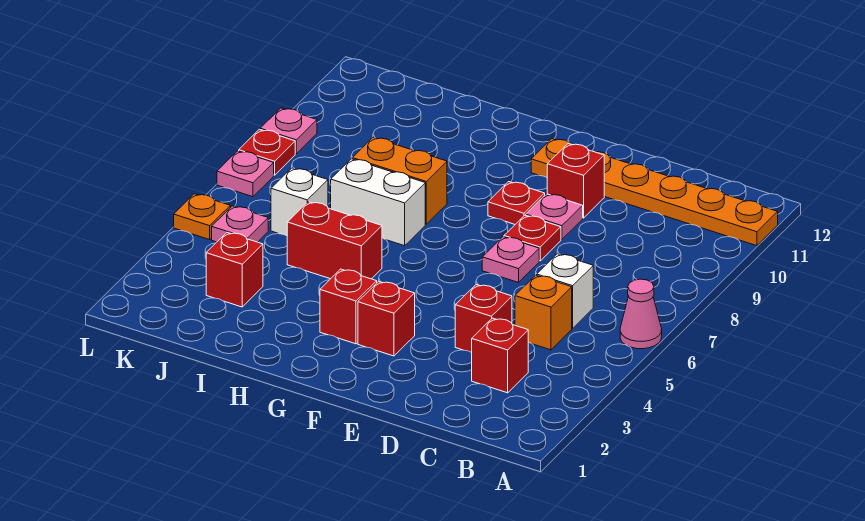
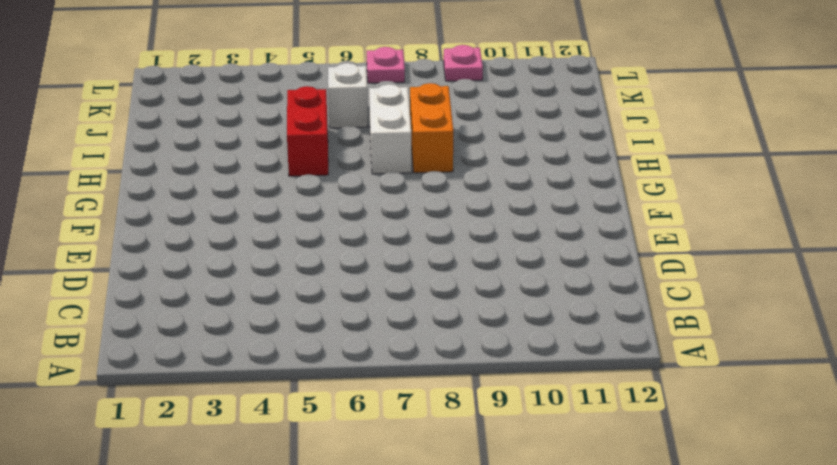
none -> pink cone A6 level 1
none -> orange plate A11:F11 level 1
none -> red brick C3 level 1

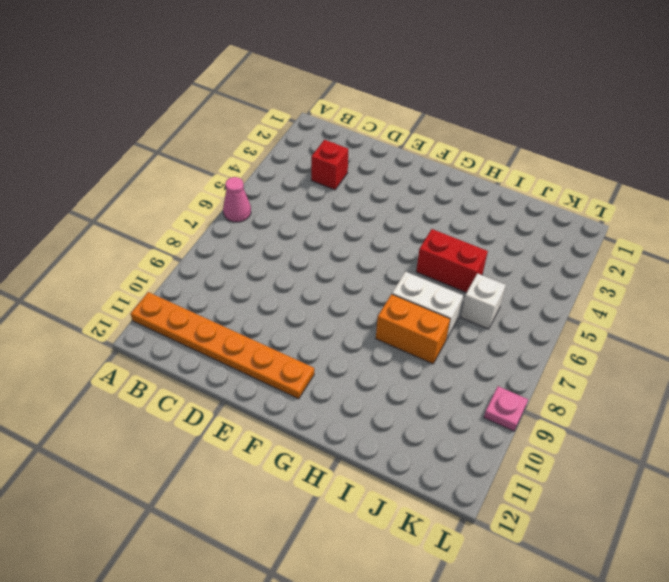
none -> orange brick C5 level 1
none -> white brick C6 level 1
none -> red brick D4 level 1

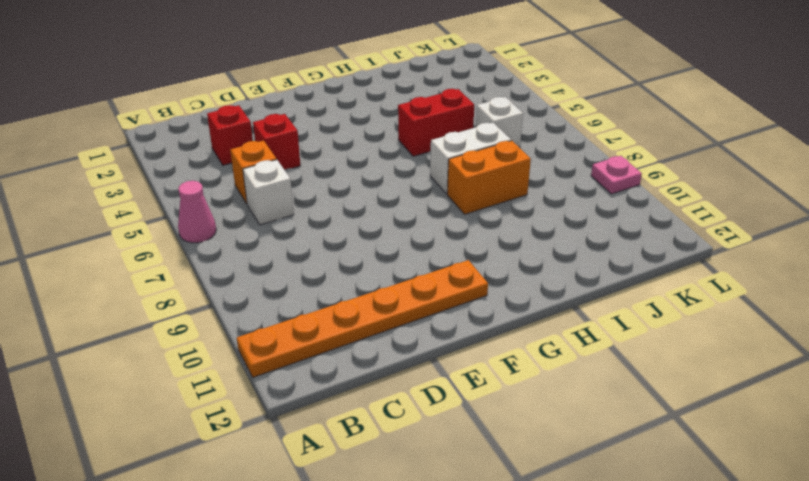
none -> pink plate E7 level 1
none -> red plate E8 level 1
none -> pink plate E9 level 1

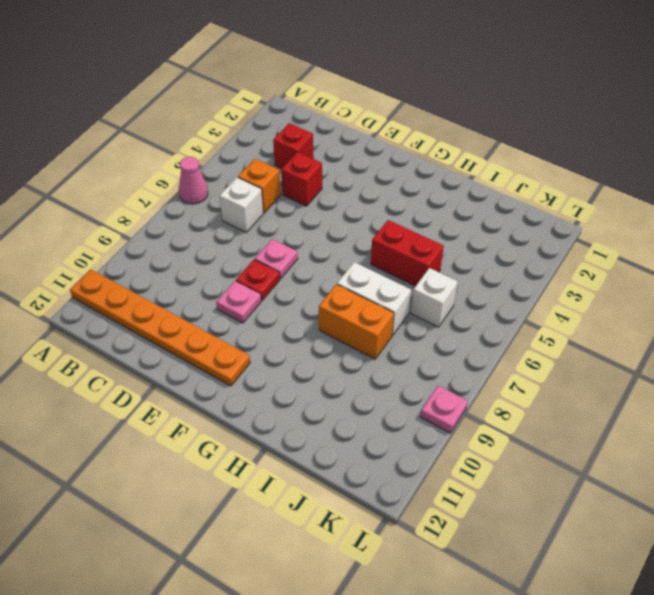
none -> red brick E10 level 1
none -> red brick F3 level 1
none -> red plate F9 level 1

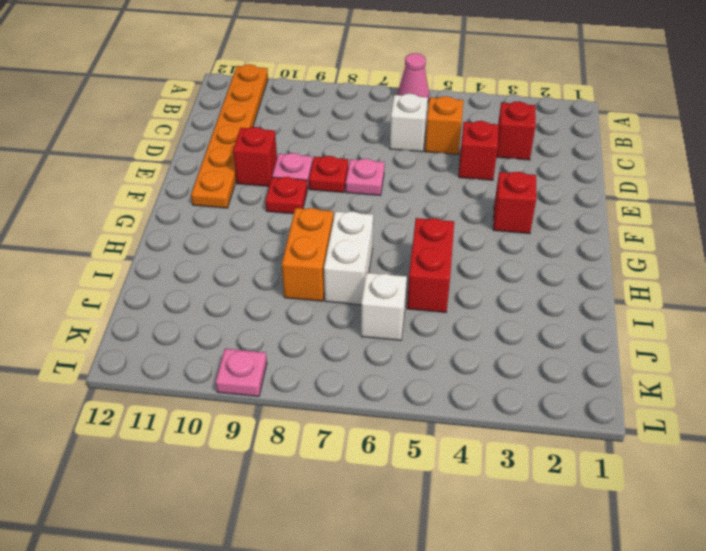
none -> red brick G3 level 1
none -> red brick J3 level 1
none -> pink plate K5 level 1

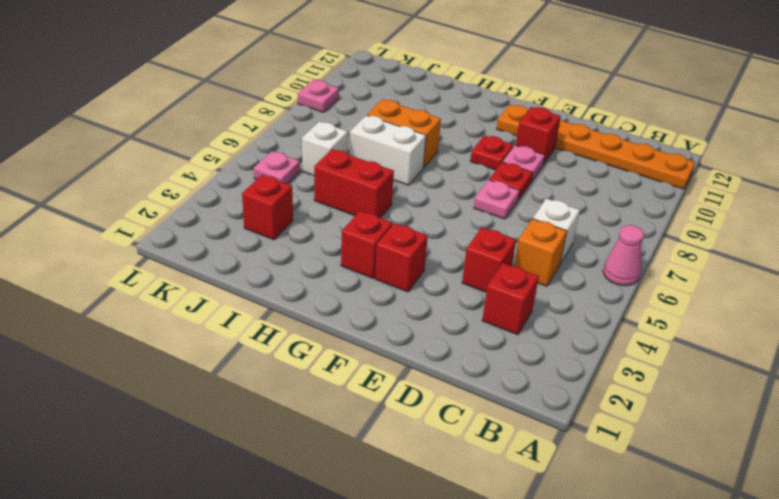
none -> orange plate L5 level 1
none -> pink plate L7 level 1
none -> red plate L8 level 1

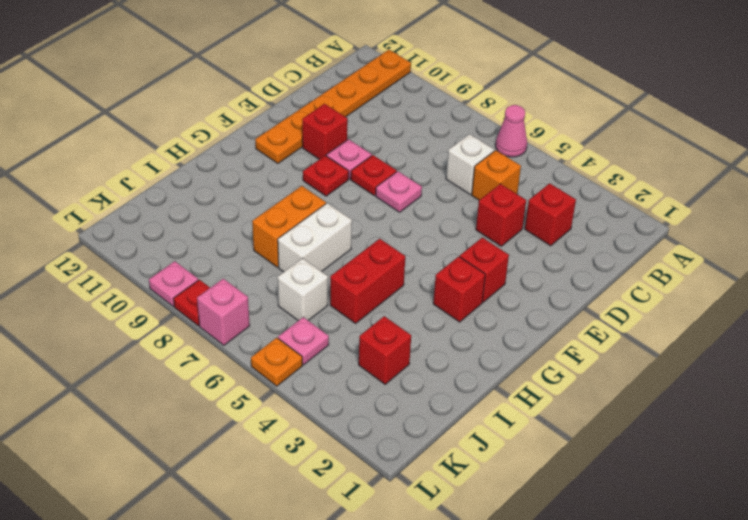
pink brick L7 level 1 -> pink plate L7 level 1

